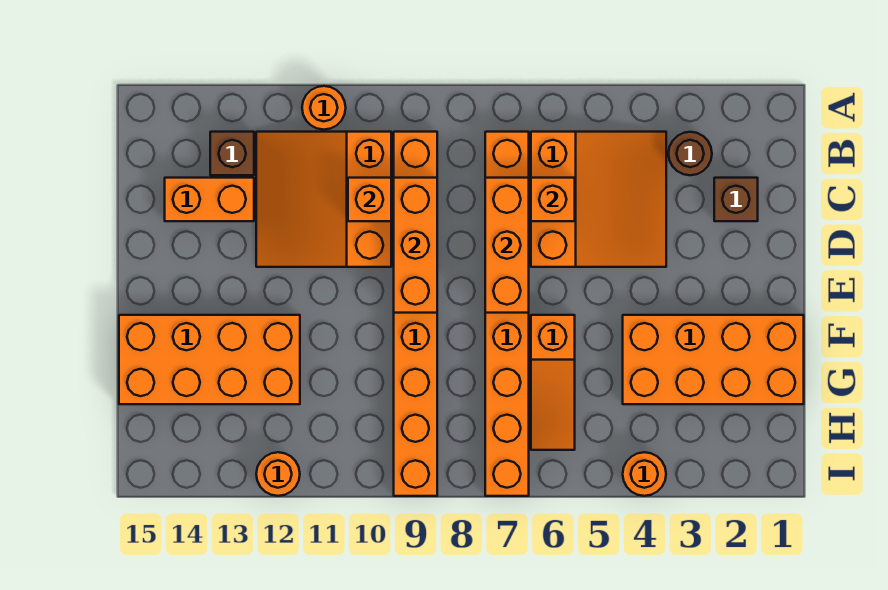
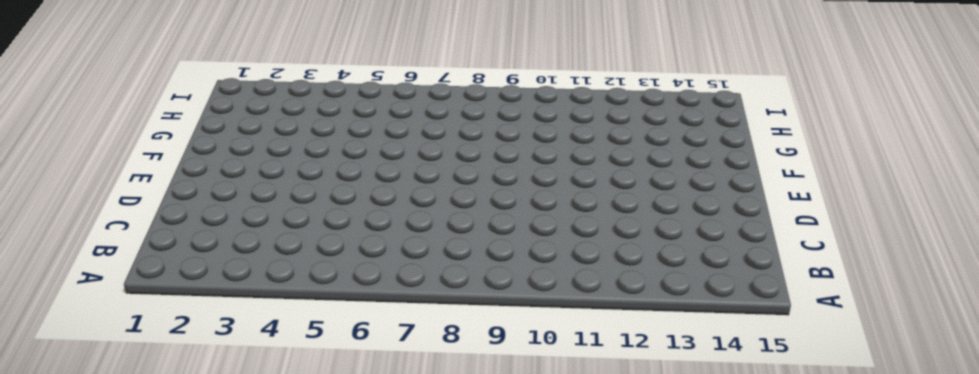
none -> orange round brick A11 level 1
none -> brown round brick B3 level 1
none -> orange slope B4:D6 level 1 top 6

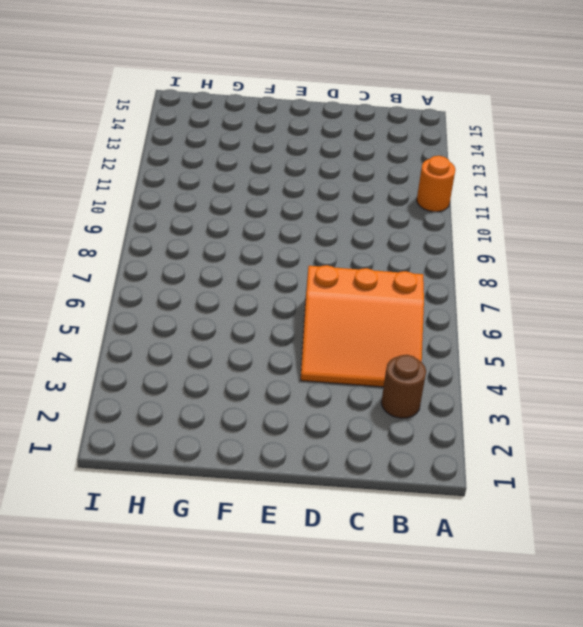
none -> orange brick B7:I7 level 1
none -> orange brick B9:I9 level 1
none -> orange slope B10:D12 level 1 top 10

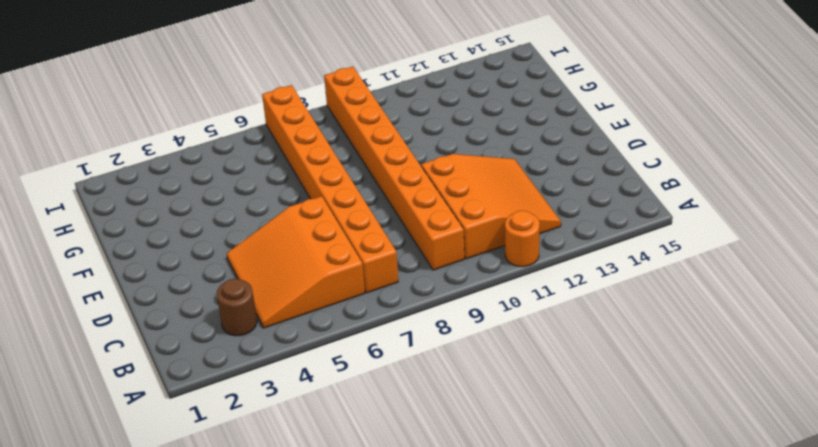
none -> brown brick B13 level 1
none -> brown brick C2 level 1
none -> orange brick C13:C14 level 1

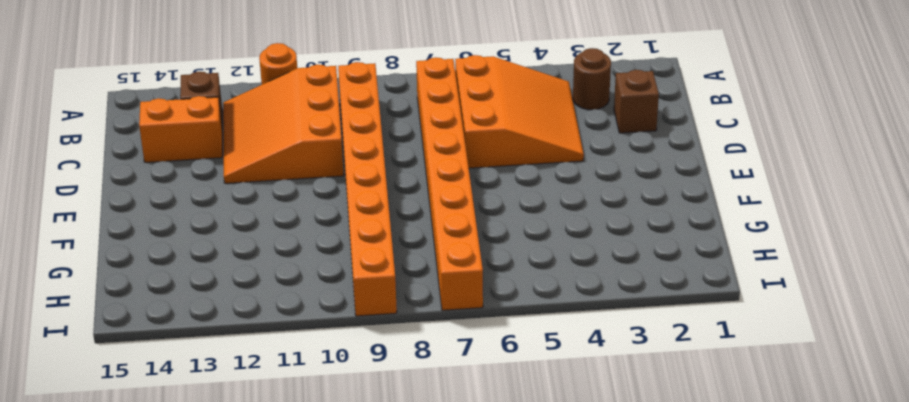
none -> orange brick F1:G4 level 1
none -> orange slope F6:H6 level 1 top F
none -> orange brick F12:G15 level 1

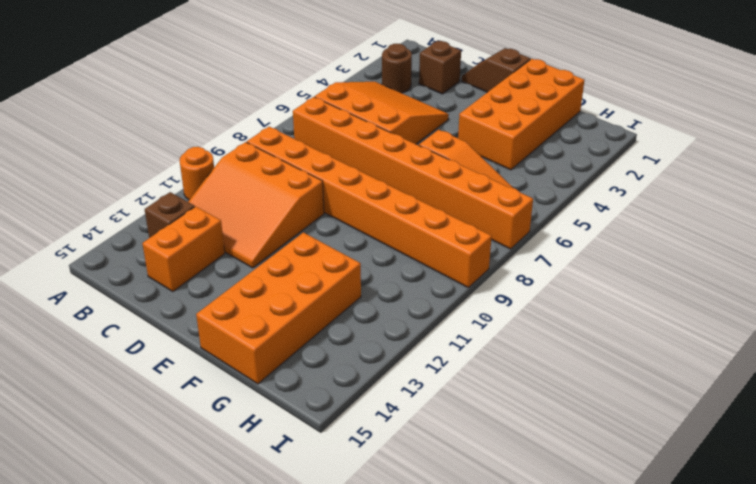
brown slope D1:E1 level 1 top E -> none
none -> orange round brick I4 level 1
none -> orange round brick I12 level 1
none -> orange brick C6 level 2

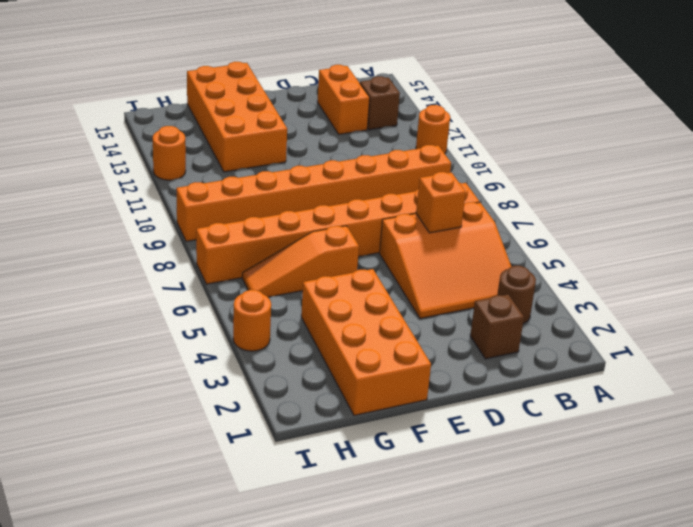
none -> orange slope B10:D12 level 1 top 10
none -> orange brick C7:E7 level 2
none -> orange brick C9:E9 level 2

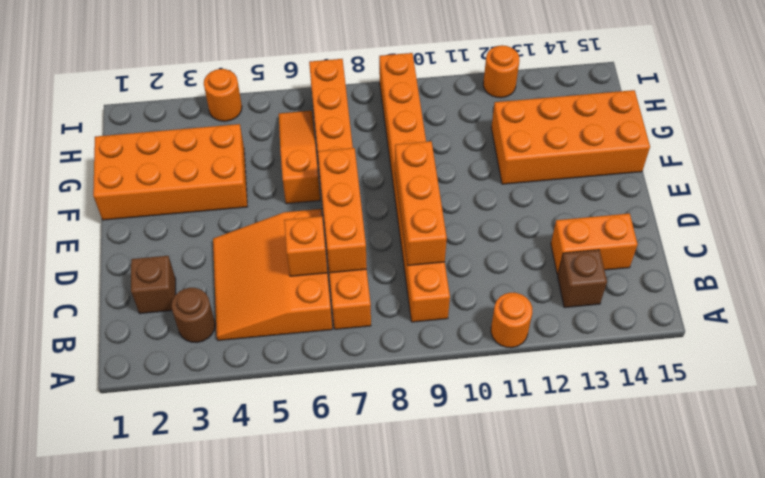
none -> orange slope B10:D12 level 1 top 10
none -> orange brick C10 level 2

